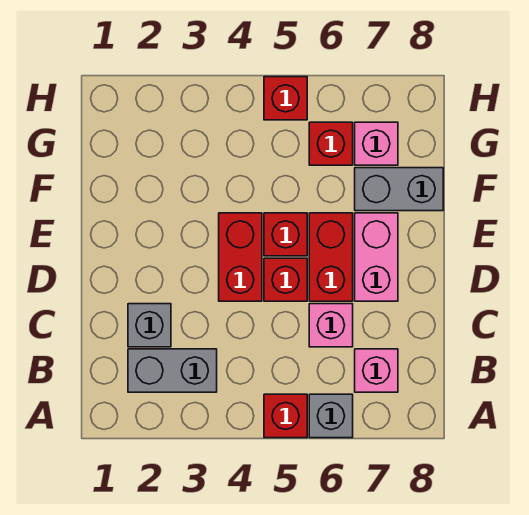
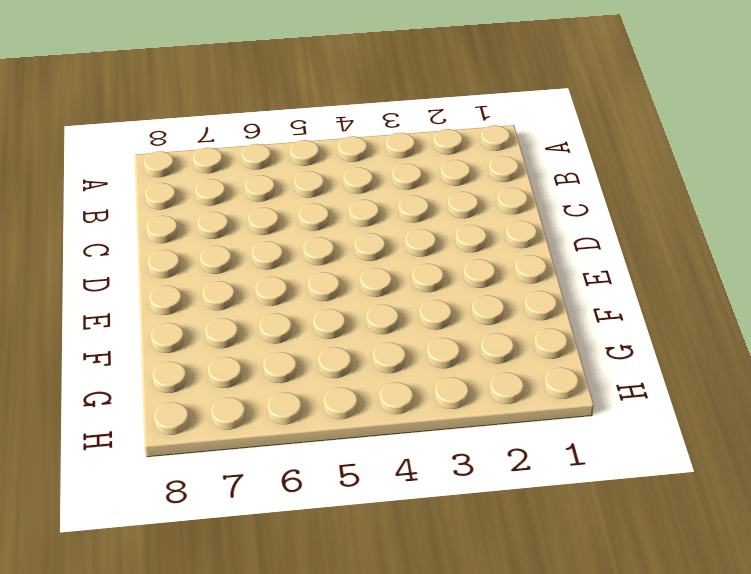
none -> red brick A5 level 1
none -> grey brick A6 level 1
none -> grey brick B2:B3 level 1

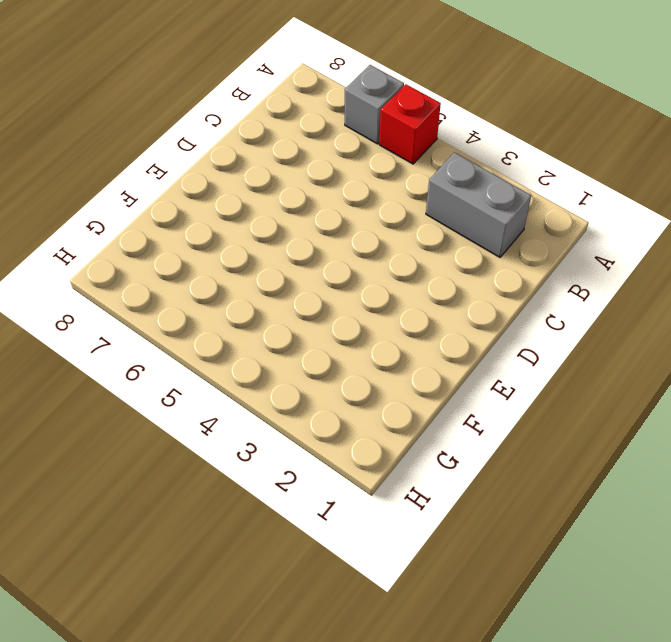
none -> pink brick B7 level 1
none -> grey brick C2 level 1
none -> pink brick C6 level 1

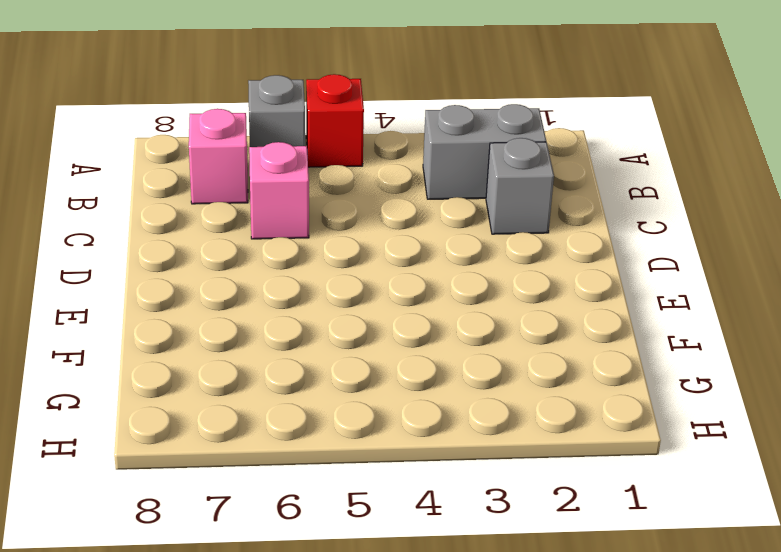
none -> red brick D4:E4 level 1
none -> red brick D5 level 1
none -> red brick D6:E6 level 1

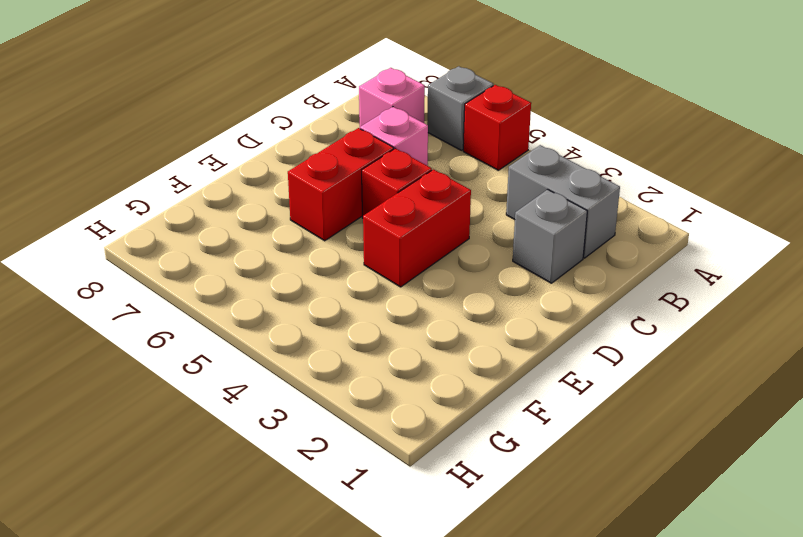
none -> pink brick D7:E7 level 1
none -> red brick E5 level 1
none -> grey brick F7:F8 level 1

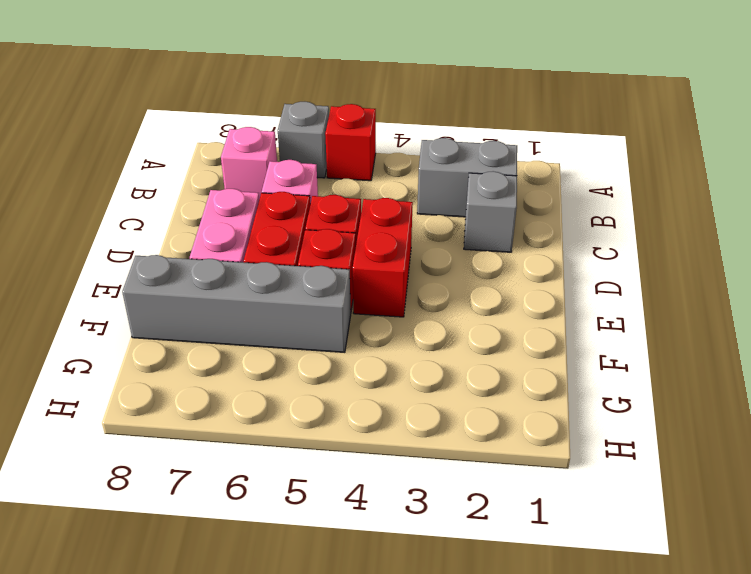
grey brick F5:F8 level 1 -> grey brick F7:F8 level 1
none -> red brick G6 level 1
none -> pink brick G7 level 1
none -> red brick H5 level 1

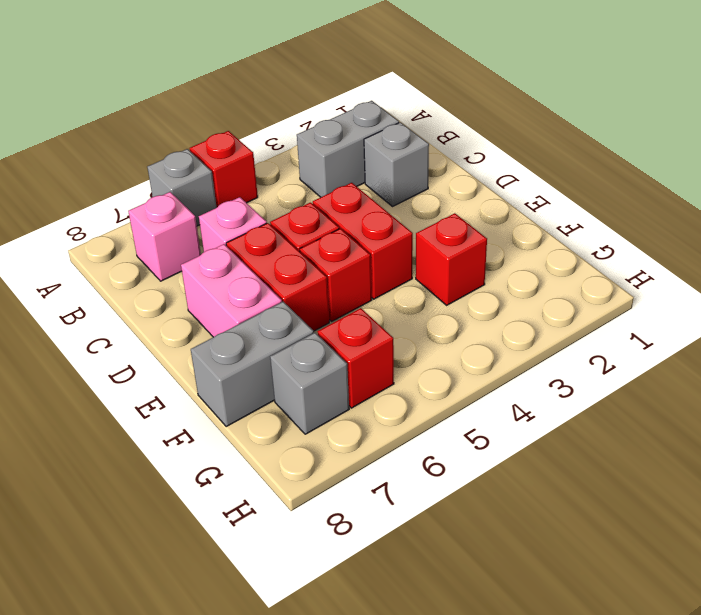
red brick F3 level 1 -> red brick H5 level 1
grey brick G7 level 1 -> pink brick G7 level 1

